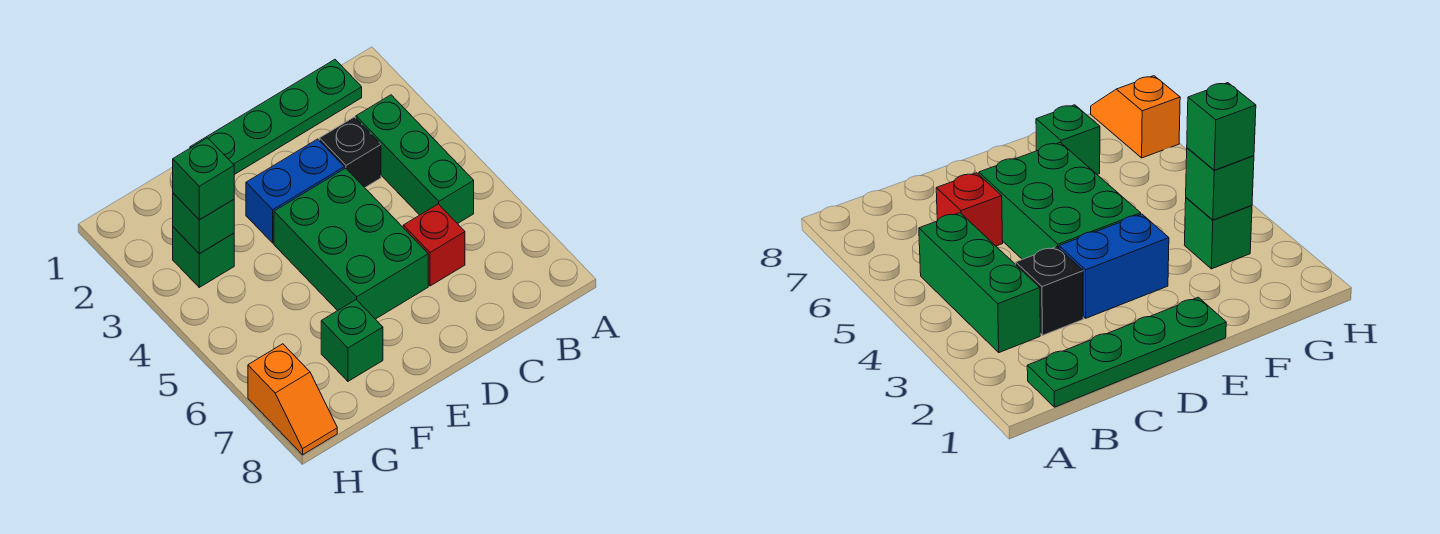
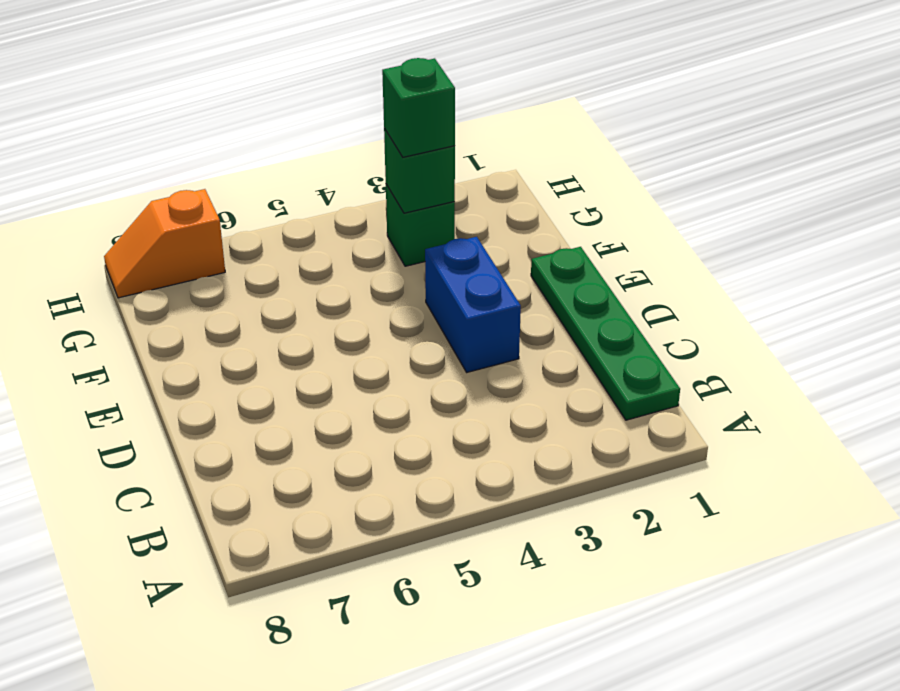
none -> green brick B3:B5 level 1
none -> black brick C3 level 1

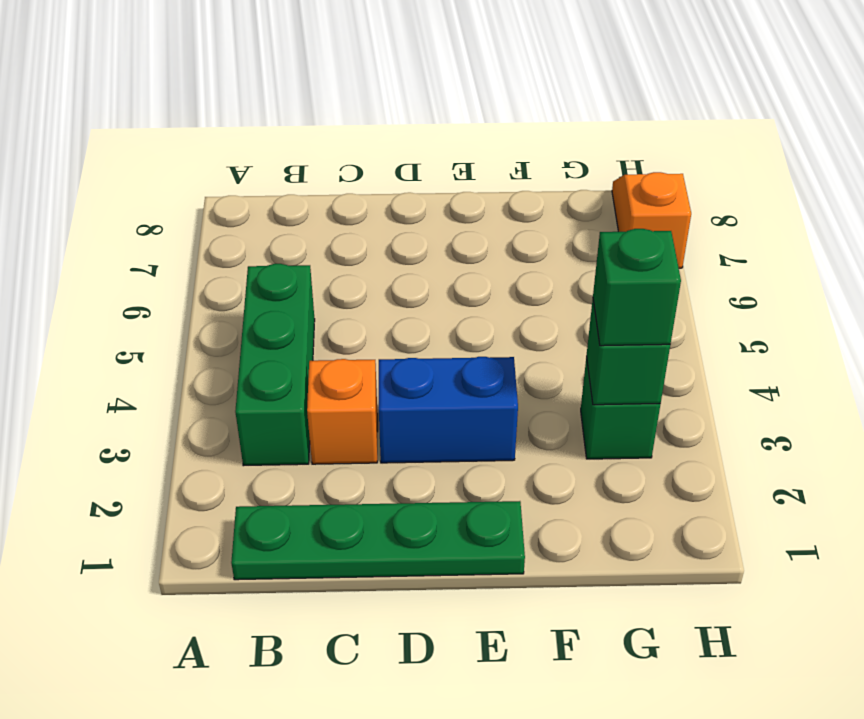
orange brick C3 level 1 -> black brick C3 level 1
none -> red brick C6 level 1
none -> green brick D4:E6 level 1

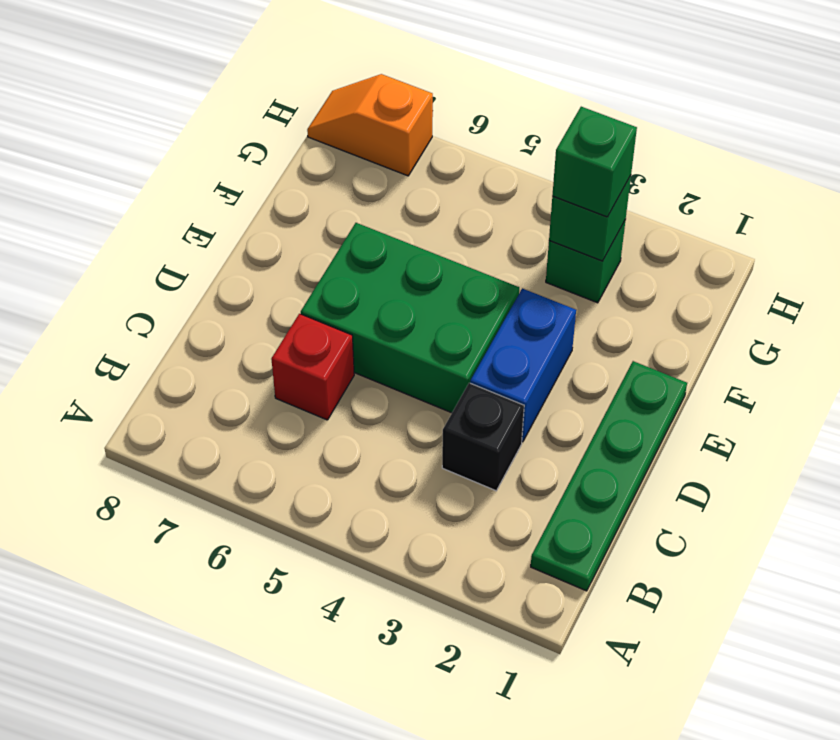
none -> green brick B3:B5 level 1
none -> green brick F7 level 1

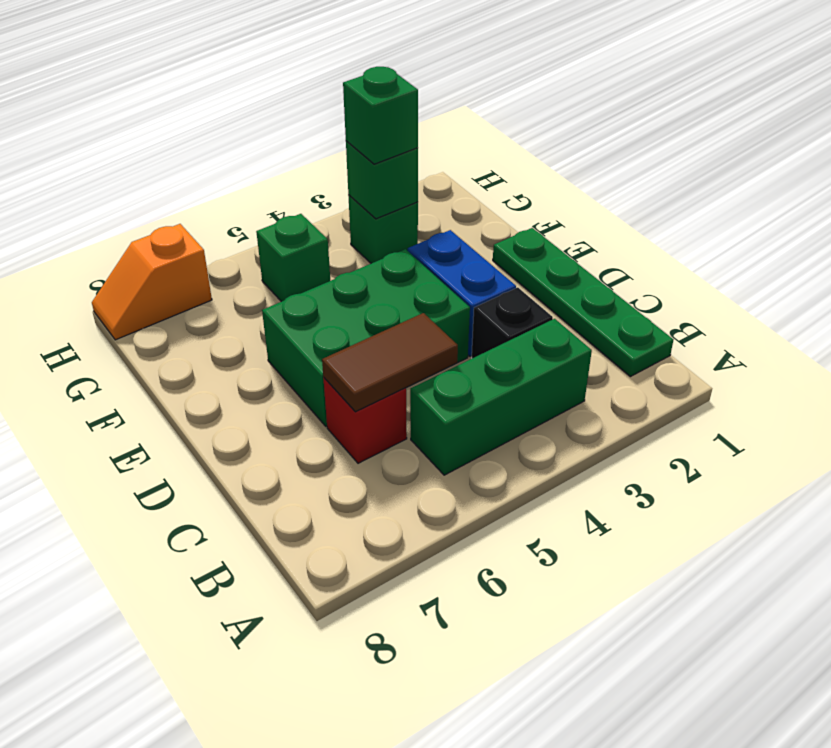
brown tile C5:C6 level 2 -> none
green brick G5 level 1 -> green brick F7 level 1

